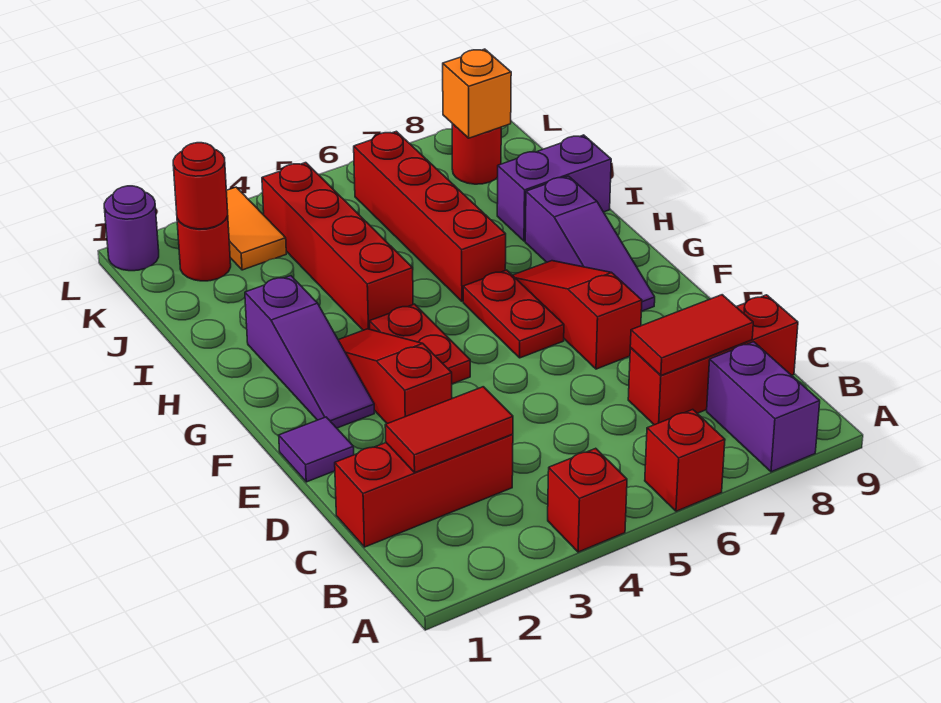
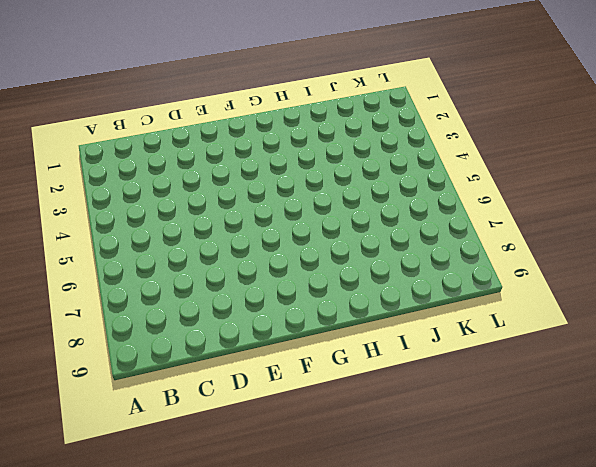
none -> red brick A4 level 1
none -> red brick A6 level 1
none -> purple brick A8:B8 level 1

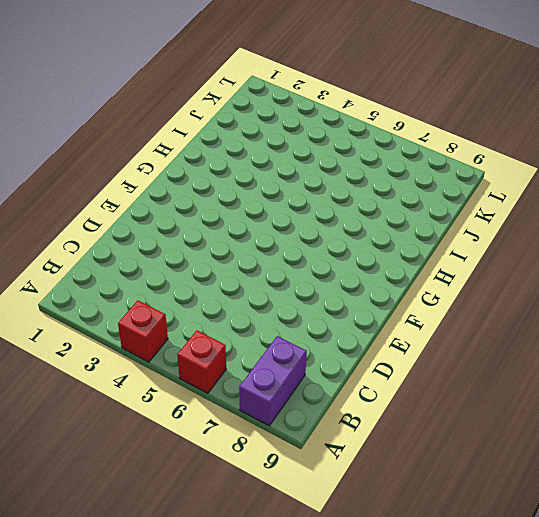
none -> red brick C1:C3 level 1
none -> red brick C7:C9 level 1
none -> purple tile E1 level 1

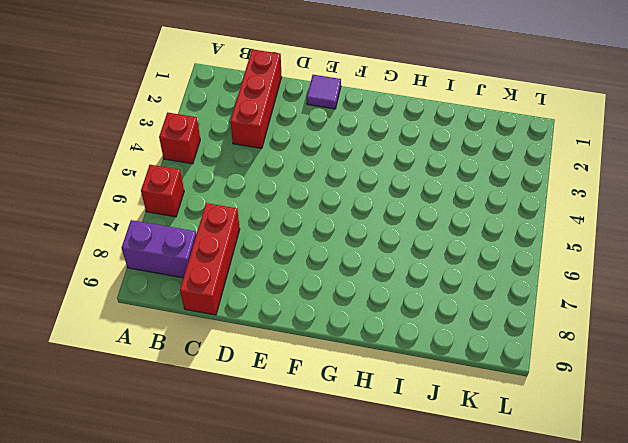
none -> red slope E3:G3 level 1 top E
none -> red slope E7:G7 level 1 top E
none -> purple slope F2:H2 level 1 top H

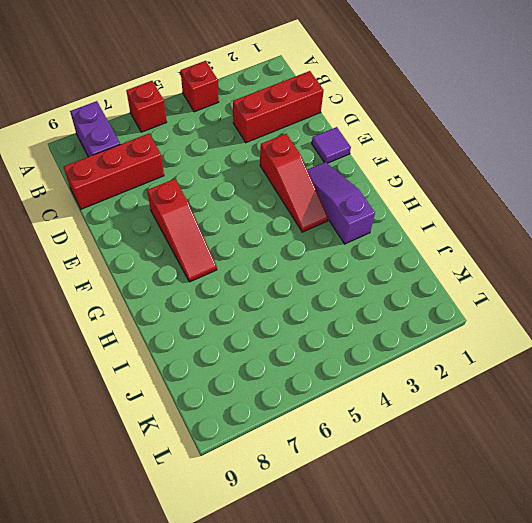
none -> red plate F4:G4 level 1
none -> red plate F6:G6 level 1
none -> purple slope F8:H8 level 1 top H

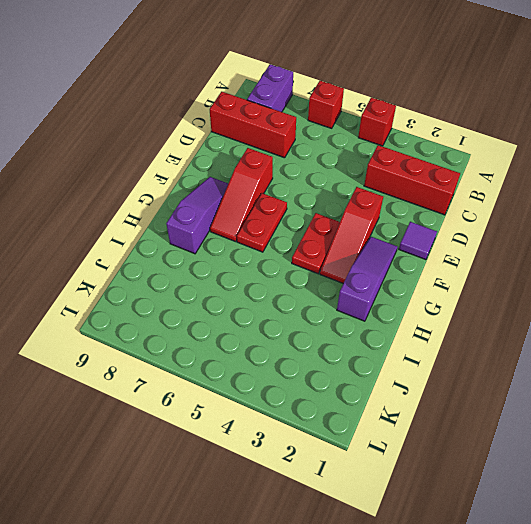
none -> red brick H4:K4 level 1
none -> red brick H6:K6 level 1
none -> purple brick I8:I9 level 1

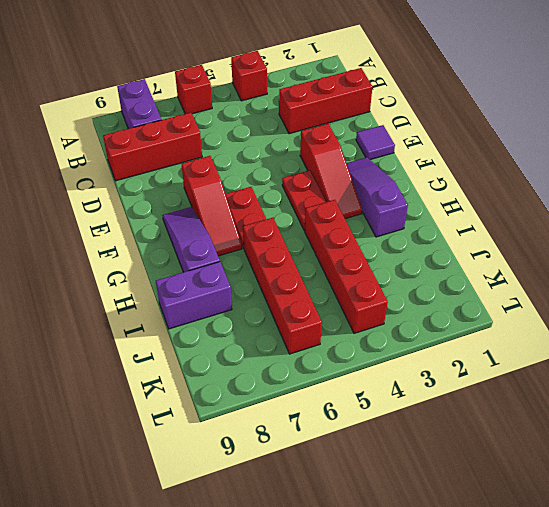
none -> red round brick K2 level 1
none -> orange tile K3:L3 level 1
none -> red round brick K8 level 1

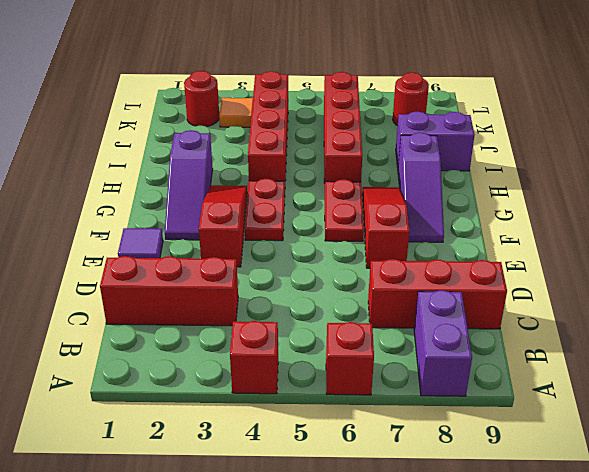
orange tile K3 level 1 -> orange tile K3:L3 level 1
none -> purple round brick L1 level 1
none -> red tile C2:C3 level 2
none -> red tile C7:C8 level 2

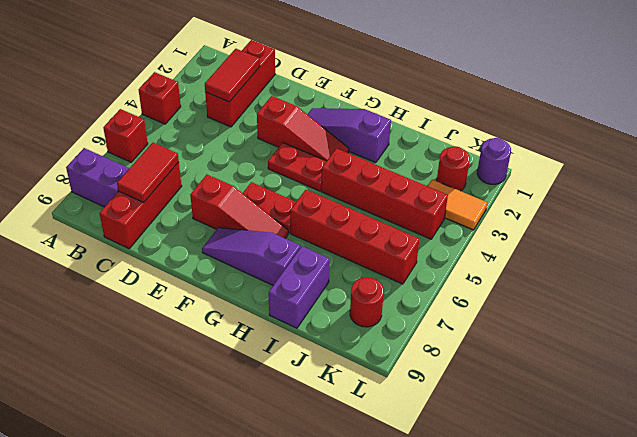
none -> purple tile E1 level 1
none -> red round brick K2 level 2
none -> orange brick K8 level 2

